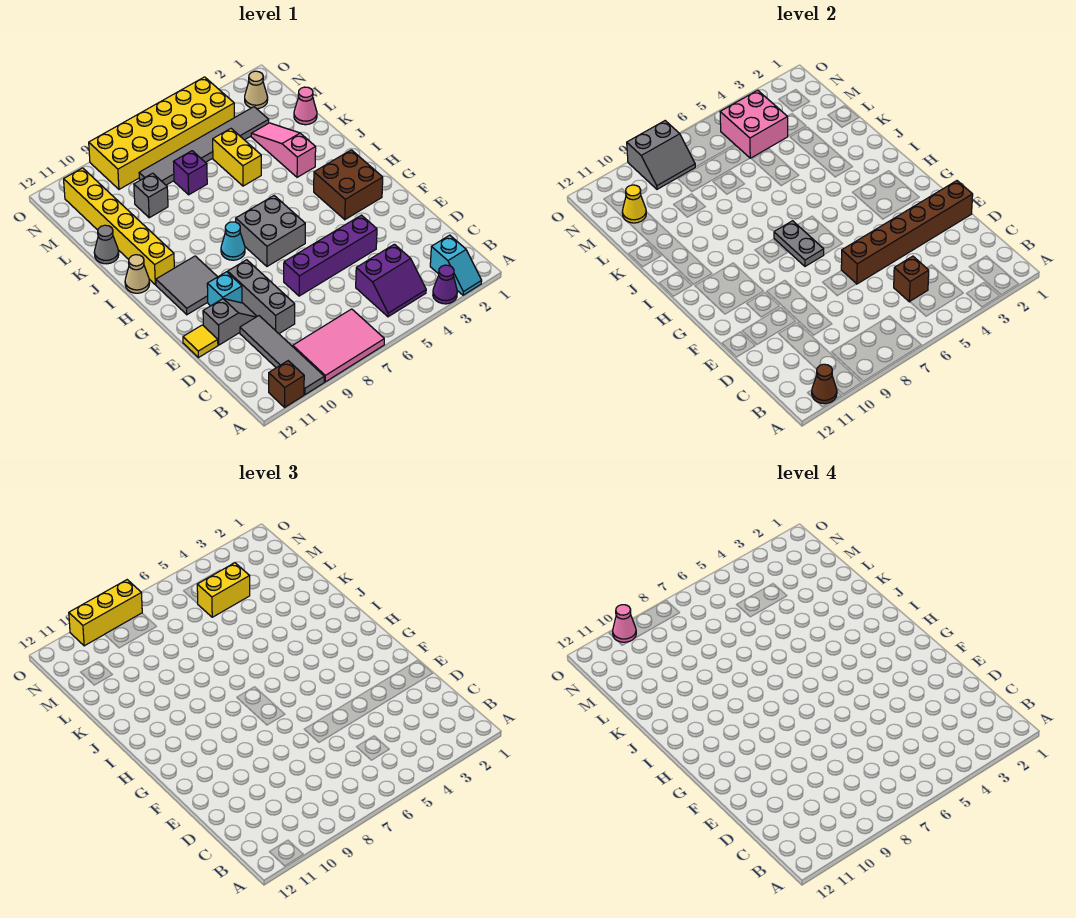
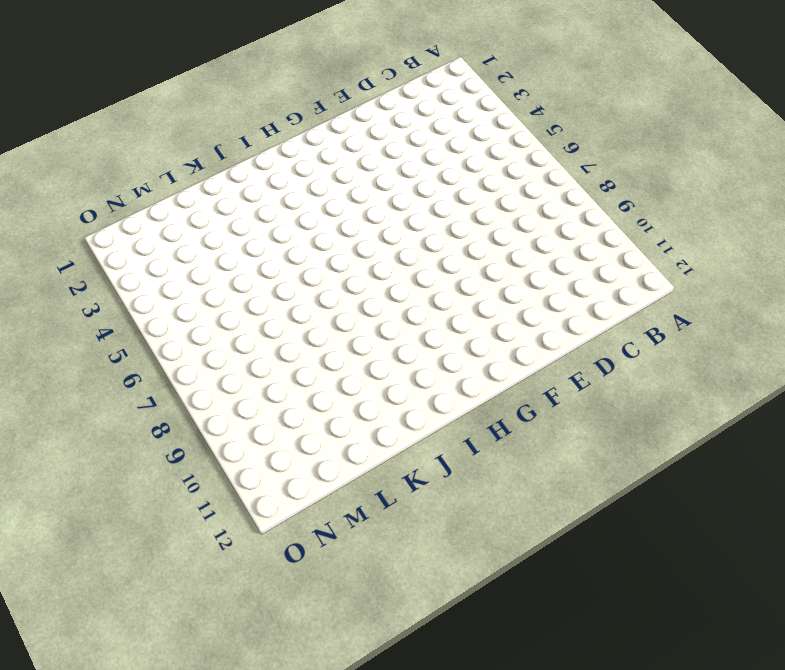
none -> cyan slope A2:B2 level 1 top B
none -> purple cone A3 level 1
none -> pink tile A7:B9 level 1
none -> grey tile A10:D10 level 1

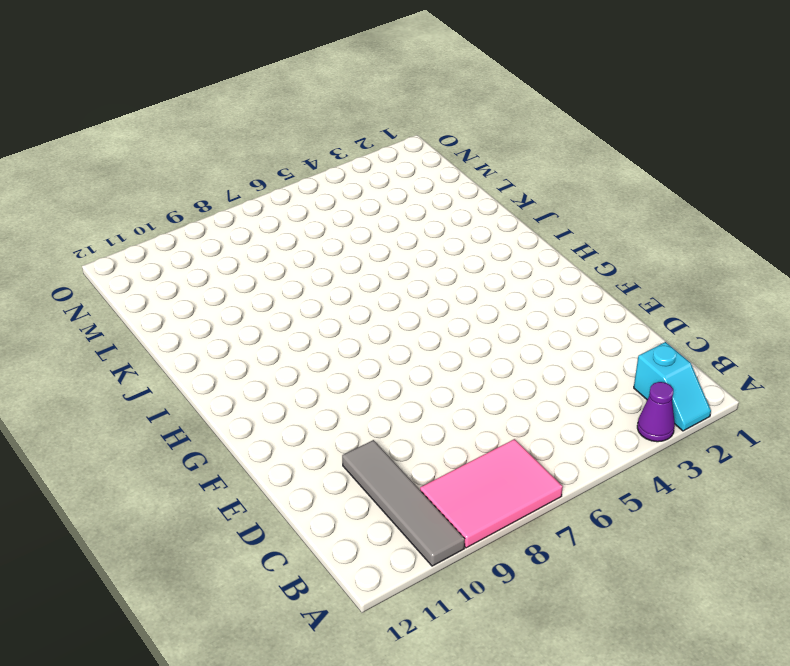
none -> brown brick A11 level 1
none -> purple slope B4:C5 level 1 top C
none -> grey brick D9:F9 level 1
none -> purple brick E4:E7 level 1

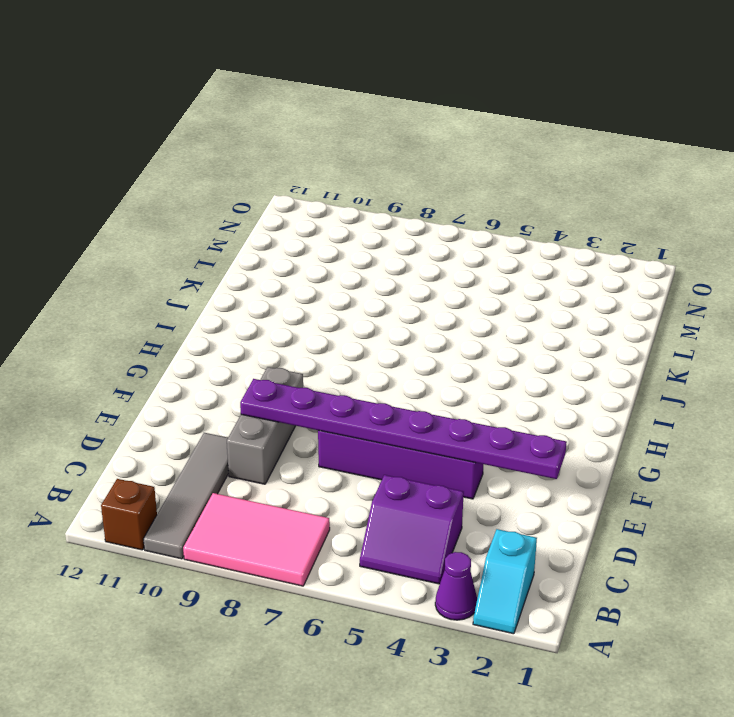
purple plate E2:E9 level 2 -> brown brick E1:E6 level 2
none -> grey slope E10:E11 level 1 top 11
none -> yellow tile E12 level 1
none -> cyan brick F10 level 1
none -> brown brick G2:H3 level 1

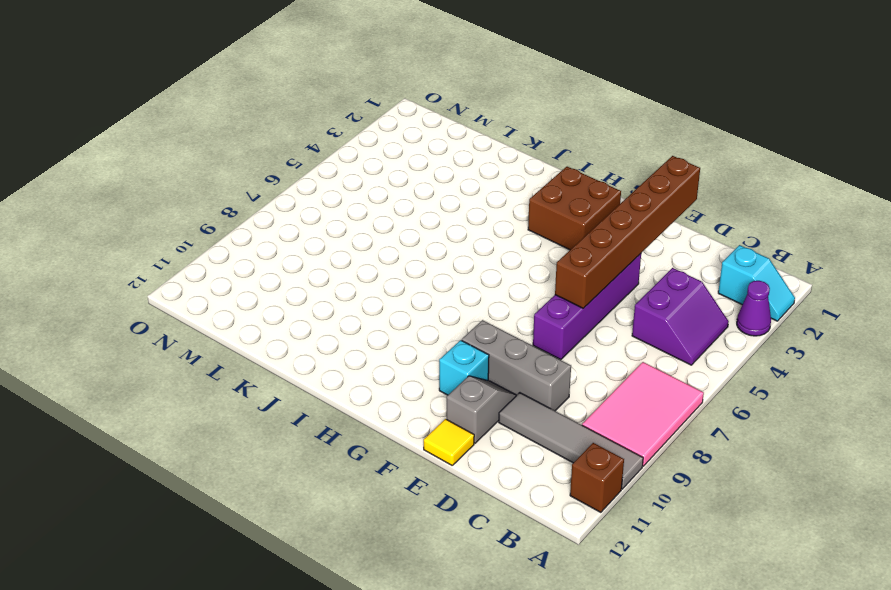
none -> grey brick G6:H7 level 1
none -> grey tile G10:H11 level 1
none -> cyan cone H8 level 1
none -> yellow brick I11:N11 level 1

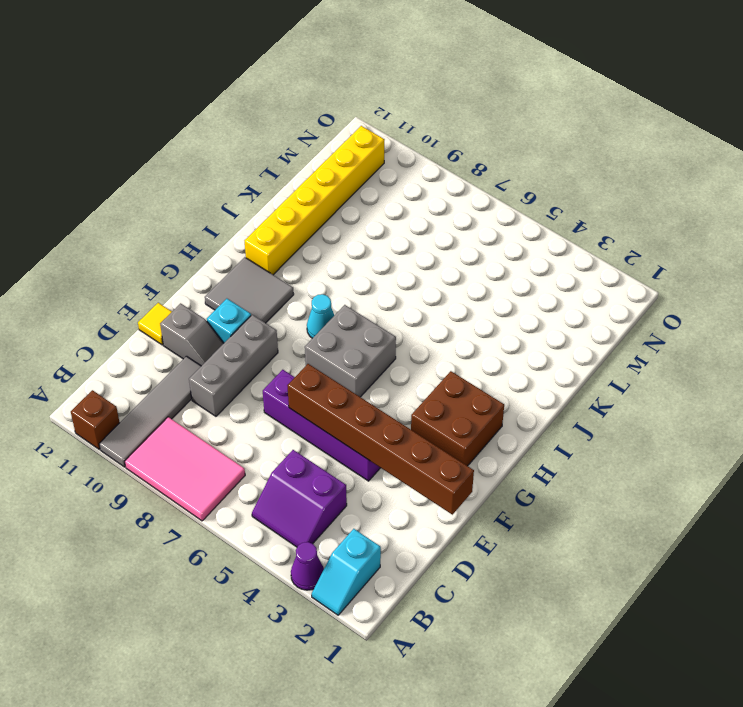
none -> tan cone I12 level 1
none -> pink slope J3:L3 level 1 top J
none -> yellow brick K5:L5 level 1
none -> grey cone K12 level 1

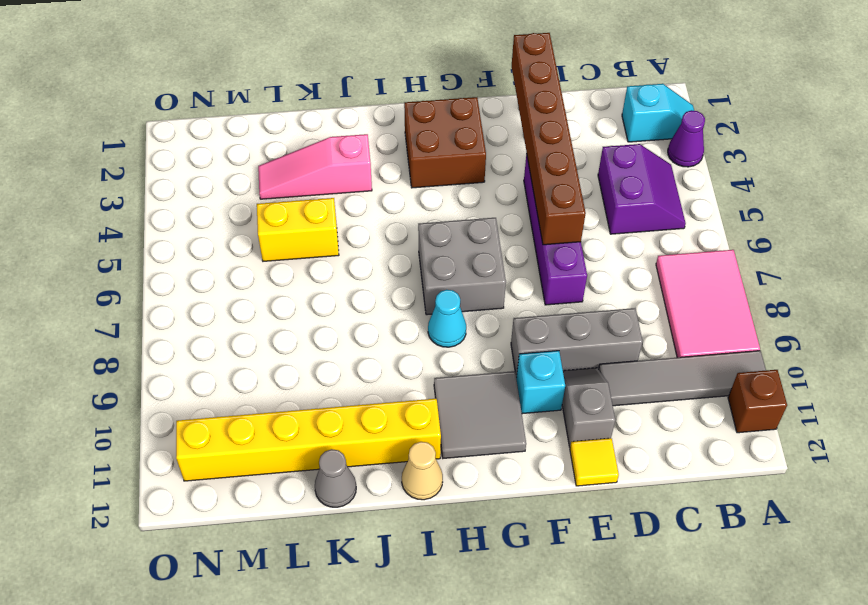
none -> pink cone L1 level 1
none -> purple brick L7 level 1
none -> grey brick L9 level 1
none -> grey tile M3:M8 level 1

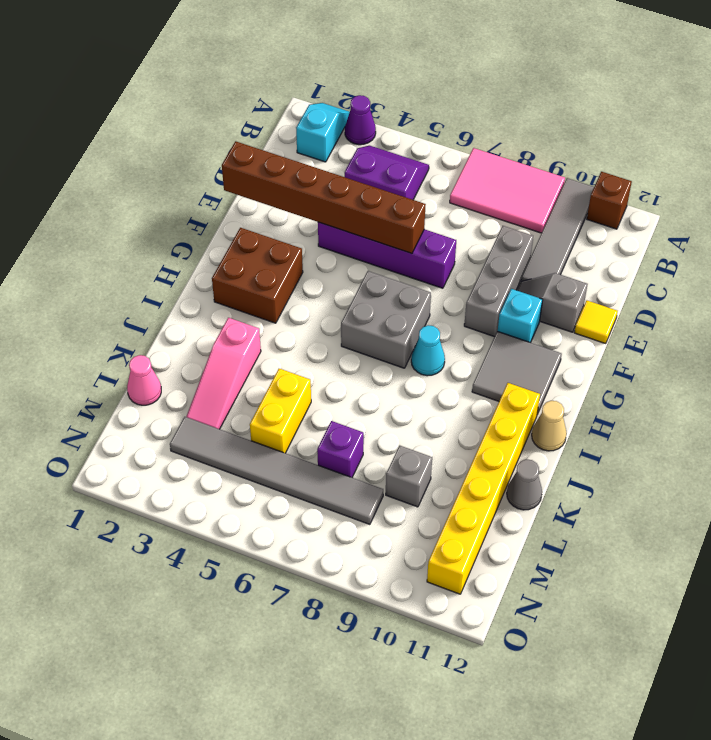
none -> tan cone N2 level 1
none -> yellow brick N4:O9 level 1
none -> brown cone A11 level 2
none -> brown brick C5 level 2

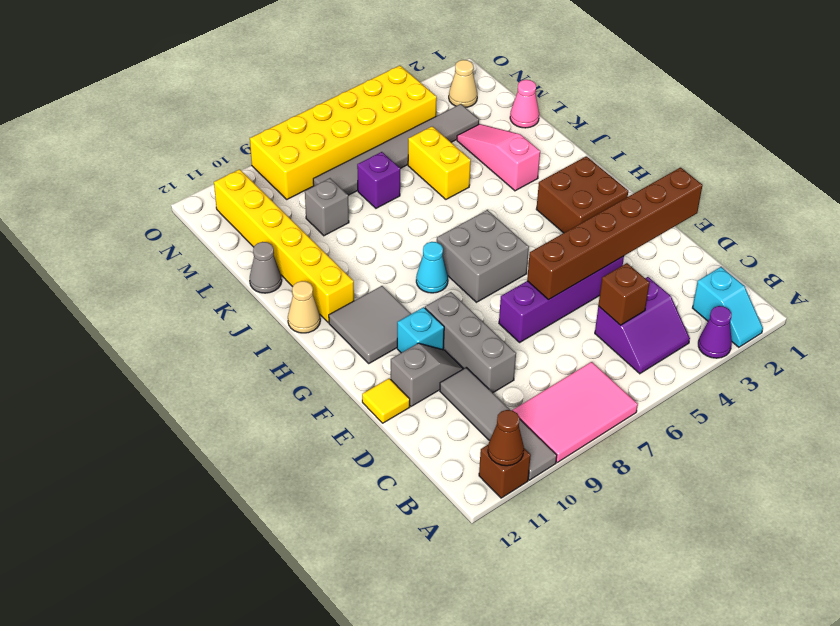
none -> grey plate G7:H7 level 2
none -> pink brick M4:N5 level 2
none -> yellow cone M11 level 2
none -> grey slope N8:O9 level 2 top O

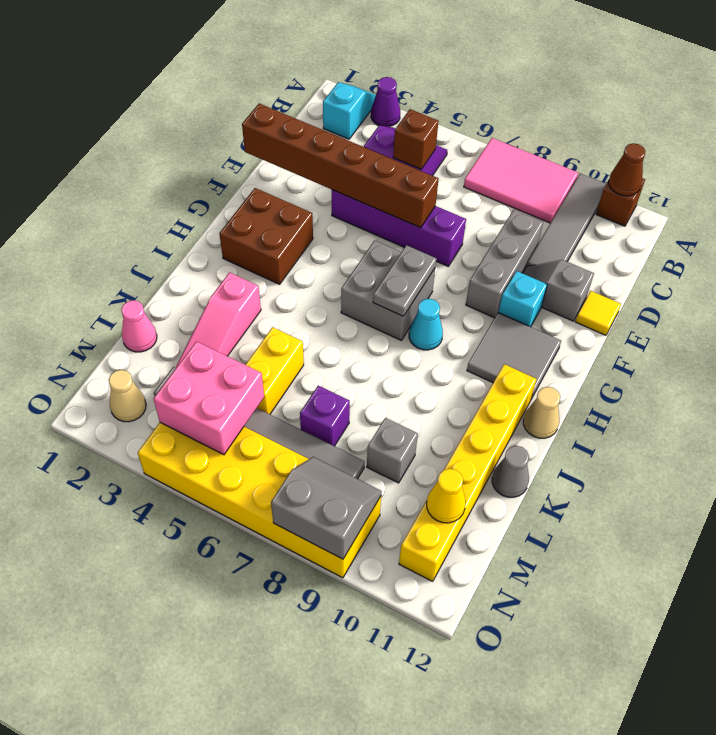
none -> yellow brick M4:M5 level 3
none -> yellow brick O8:O10 level 3
none -> pink cone O10 level 4

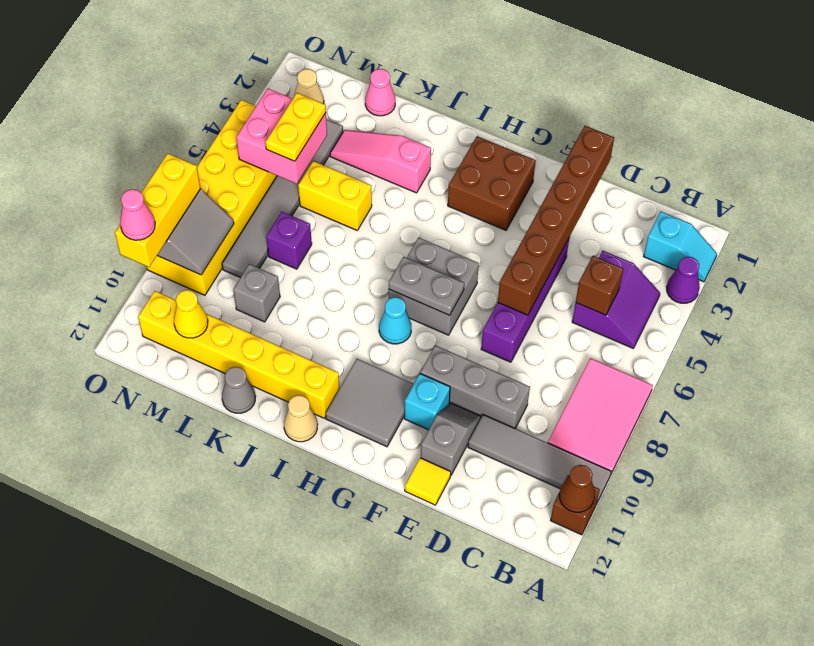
yellow plate M4:M5 level 3 -> yellow brick M4:M5 level 3

